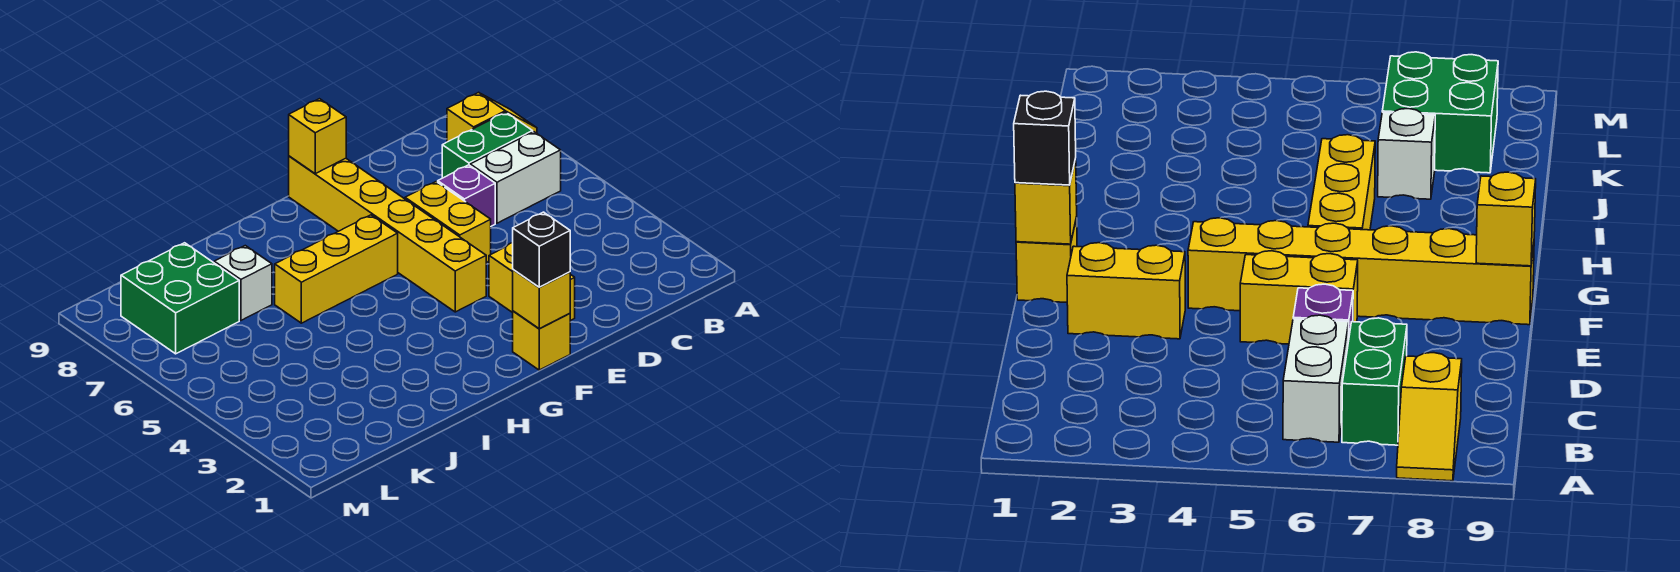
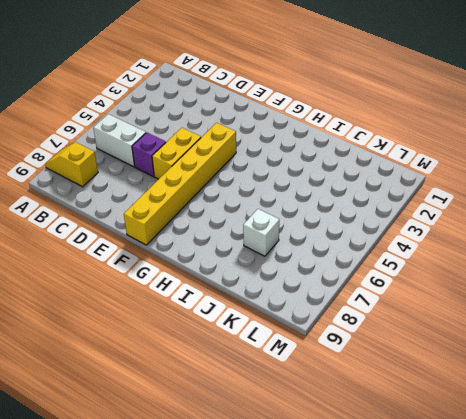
none -> green brick B7:C7 level 1
none -> yellow brick E2:E3 level 1
none -> yellow brick F1 level 1

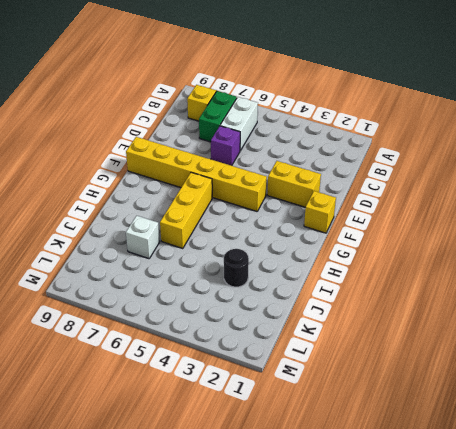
black round brick J3 level 1 -> none
none -> yellow brick E5:E6 level 1
none -> green brick K7:L8 level 1
none -> yellow brick F1 level 2

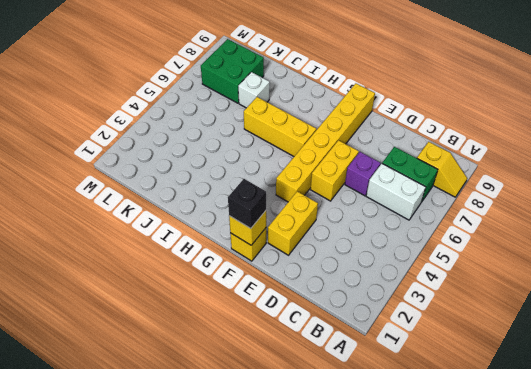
none -> yellow brick F9 level 2

